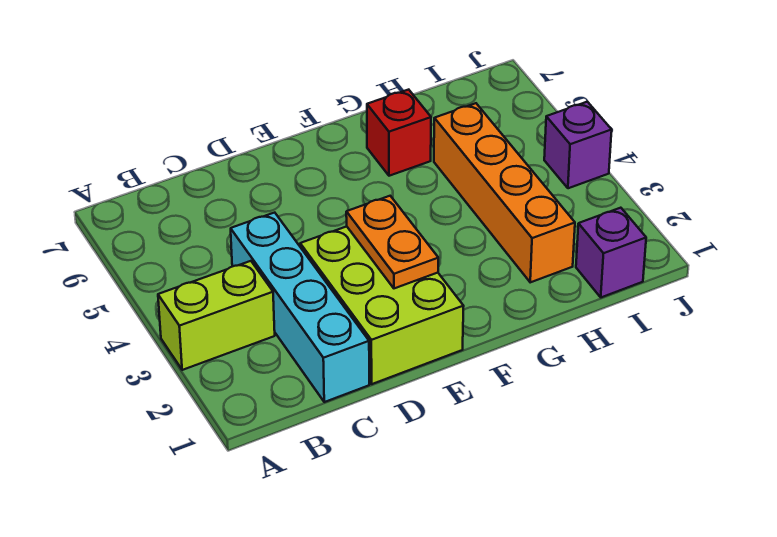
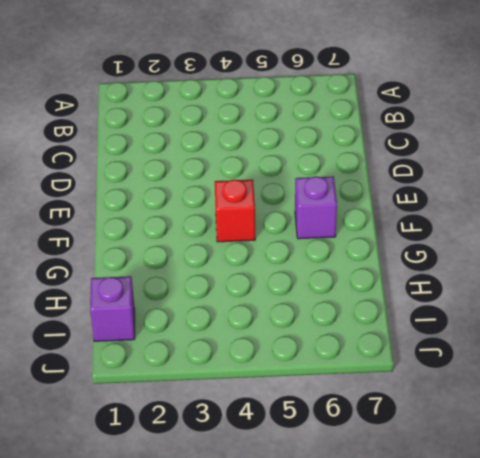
red brick F4 level 1 -> red brick G6 level 1
purple brick F6 level 1 -> purple brick J4 level 1
none -> lime brick A3:B3 level 1
none -> cyan brick C1:C4 level 1

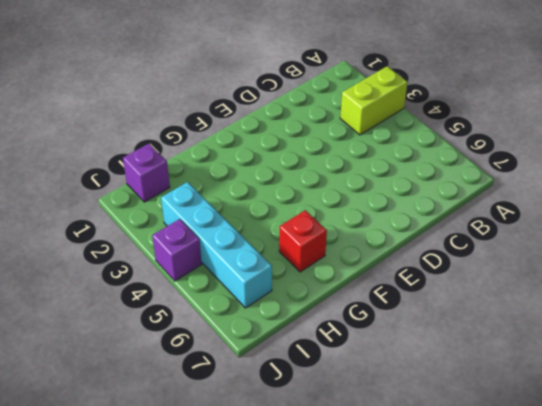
cyan brick I3:I6 level 1 -> cyan brick C1:C4 level 1
none -> lime brick D1:E3 level 1
none -> orange brick H2:H5 level 1

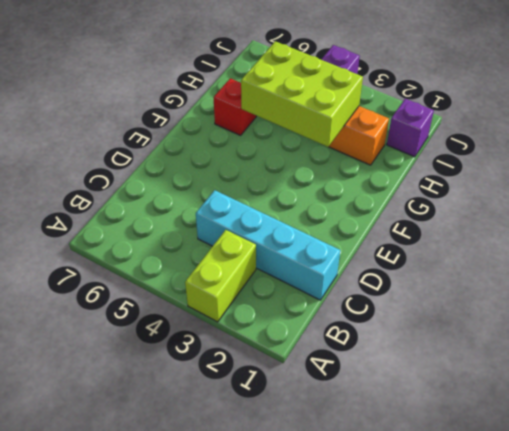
lime brick G3:H5 level 2 -> lime brick D1:E3 level 1
none -> orange plate E2:E3 level 2

